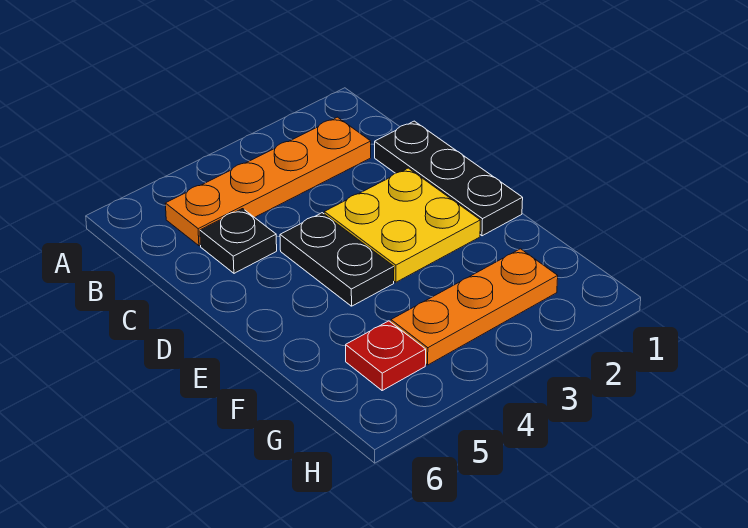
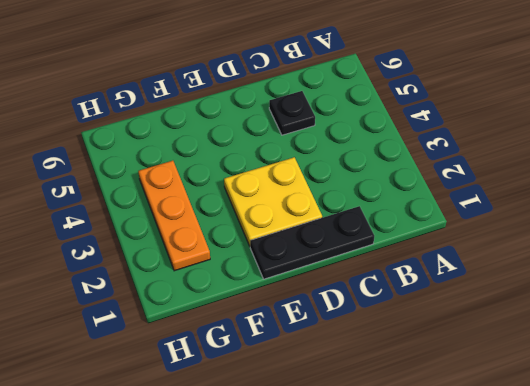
none -> orange plate B2:B5 level 1
none -> black plate D4:E4 level 1

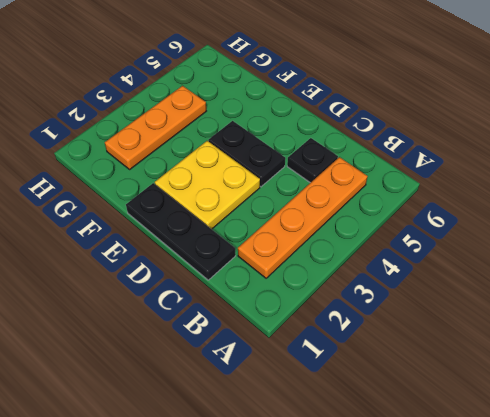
none -> red plate G5 level 1

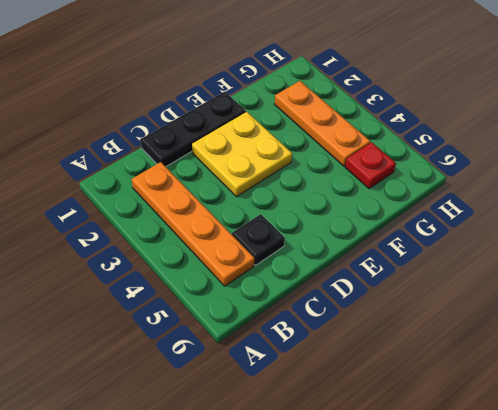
none -> black plate D4:E4 level 1

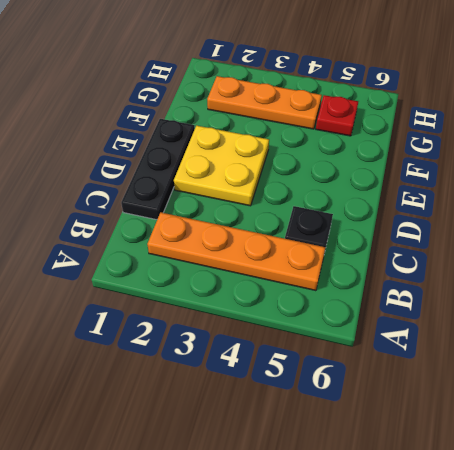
none -> black plate D4:E4 level 1

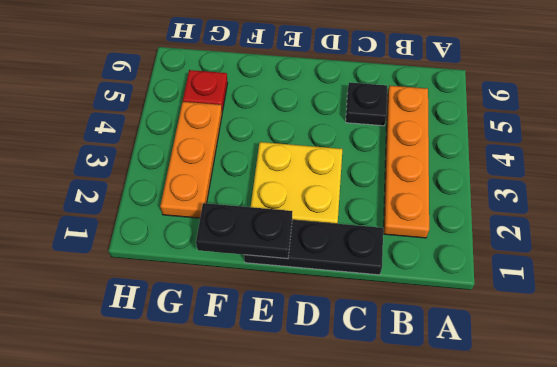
black plate E1:F1 level 2 -> black plate D4:E4 level 1

